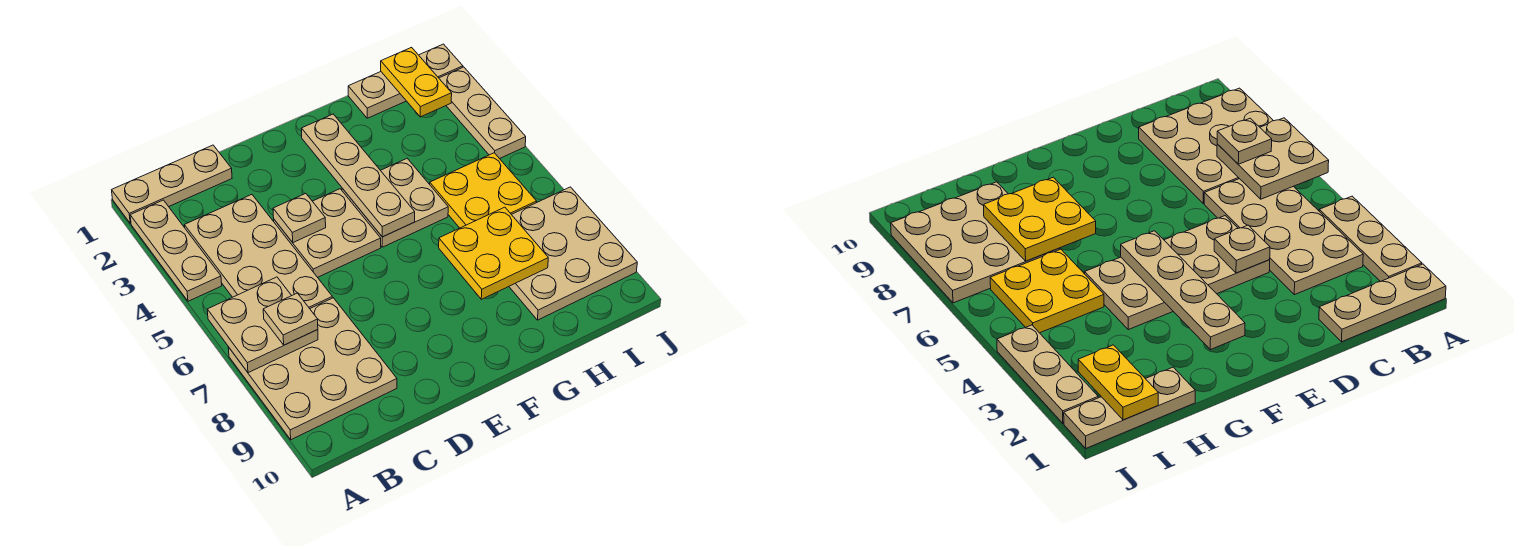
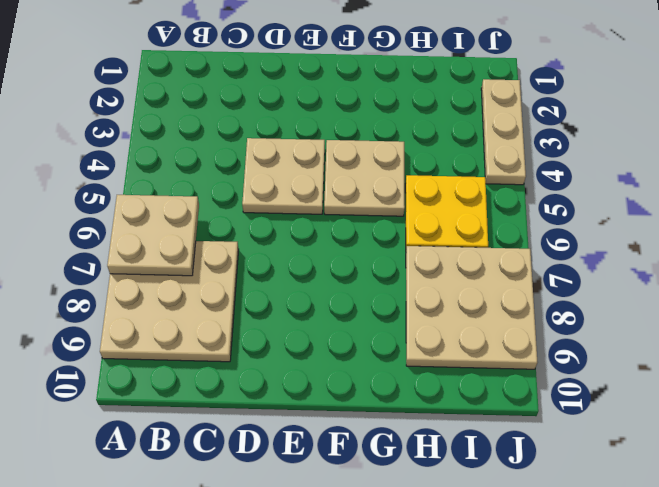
none -> tan plate A1:C1 level 1
none -> tan plate A2:A4 level 1
none -> tan plate B3:C6 level 1

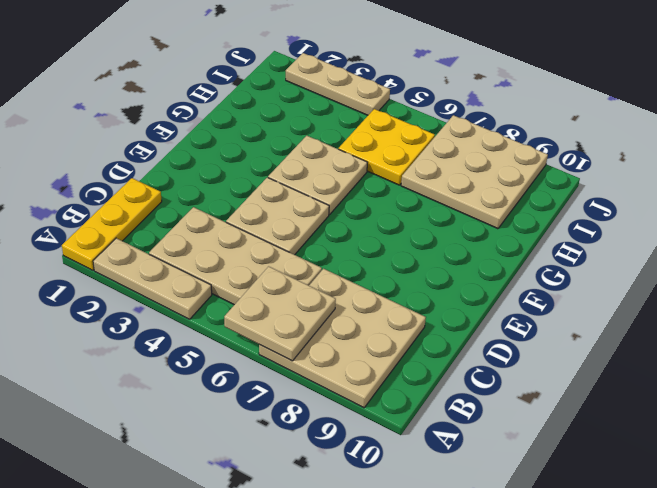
yellow plate A1:C1 level 1 -> tan plate A1:C1 level 1
none -> tan plate H1:J1 level 1
none -> tan plate D4 level 2
none -> tan plate F2:F5 level 2

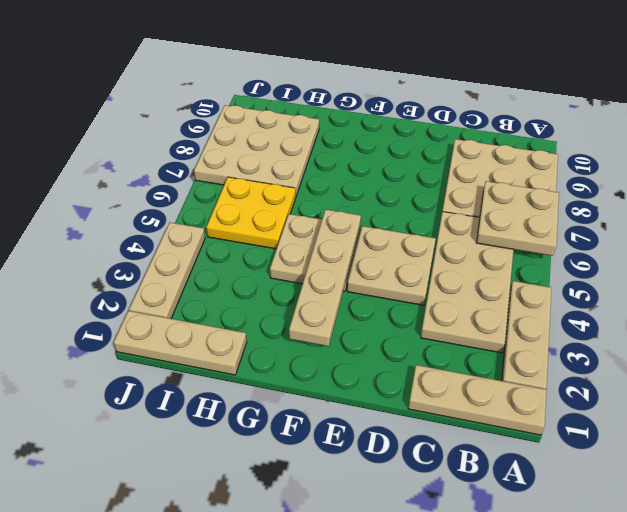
none -> tan plate D4 level 2
none -> yellow plate G7:H8 level 2
none -> yellow plate I1:I2 level 2

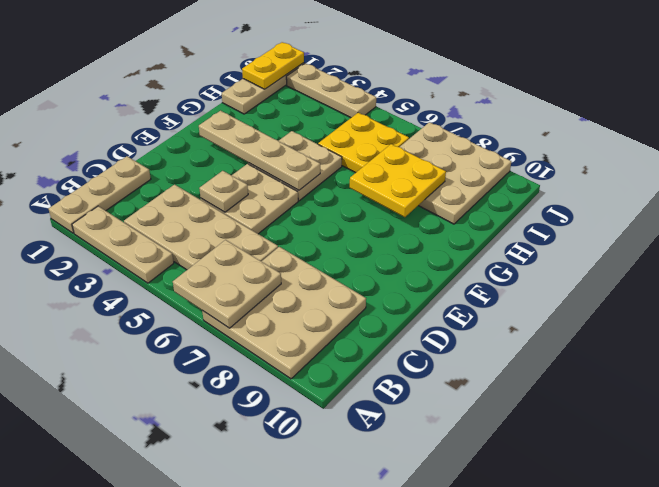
yellow plate I1:J1 level 2 -> yellow plate I1:I2 level 2
none -> tan plate B7 level 3

